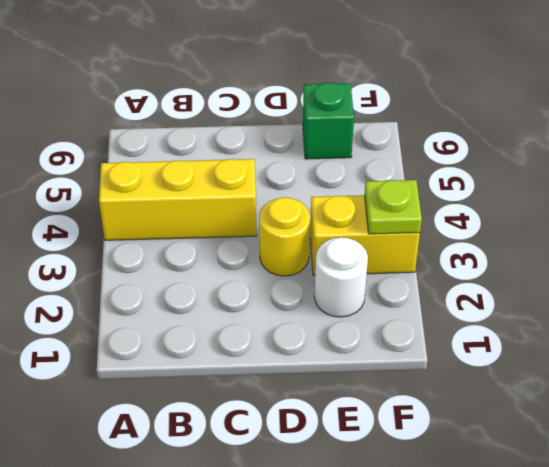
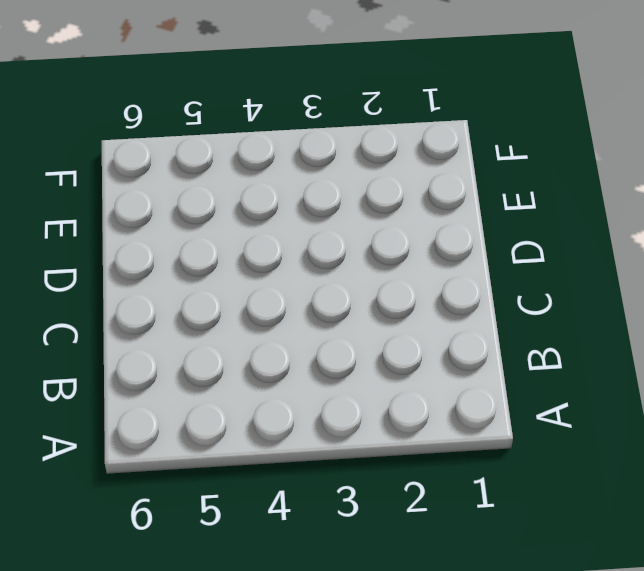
none -> yellow brick A4:C4 level 1
none -> yellow round brick D3 level 1

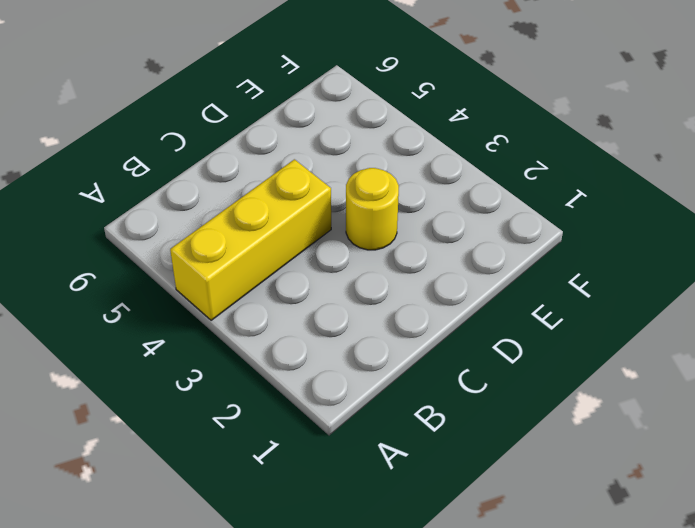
none -> white round brick E2 level 1
none -> yellow brick E3:F3 level 1

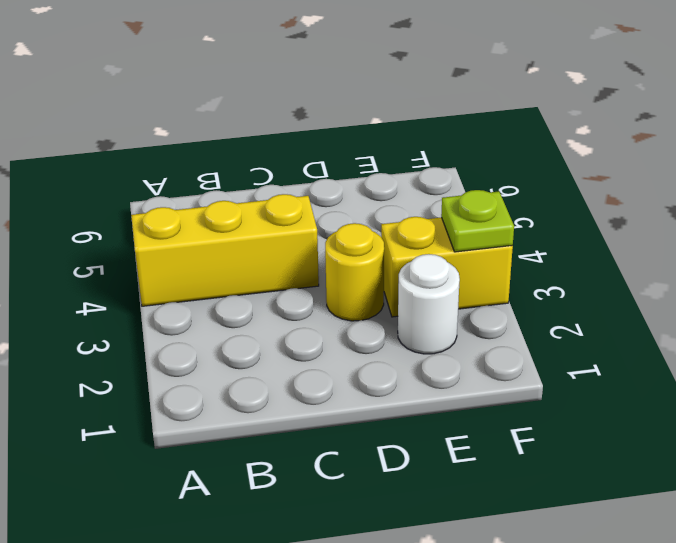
none -> green brick E6 level 1

